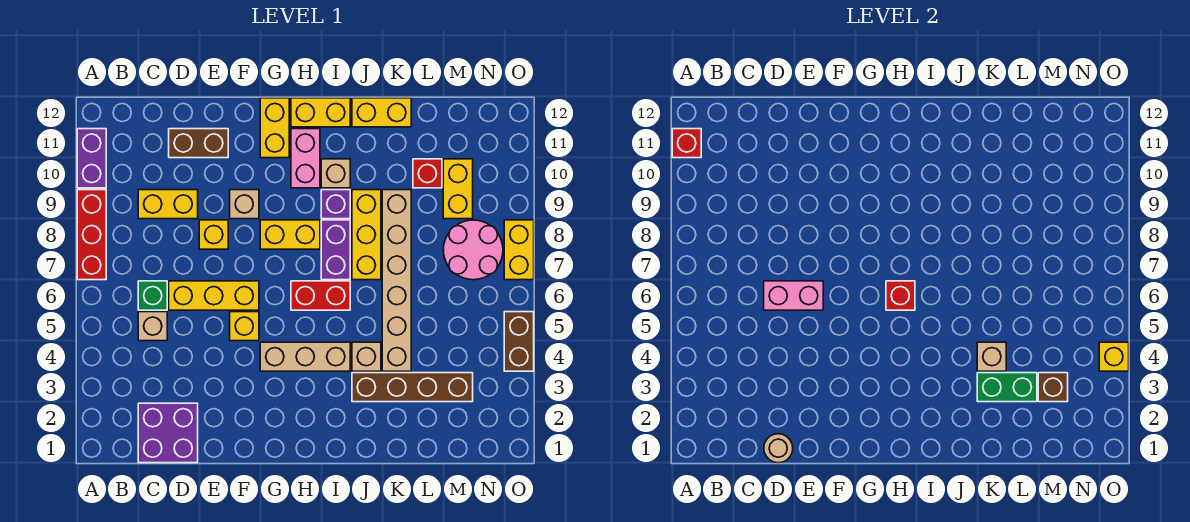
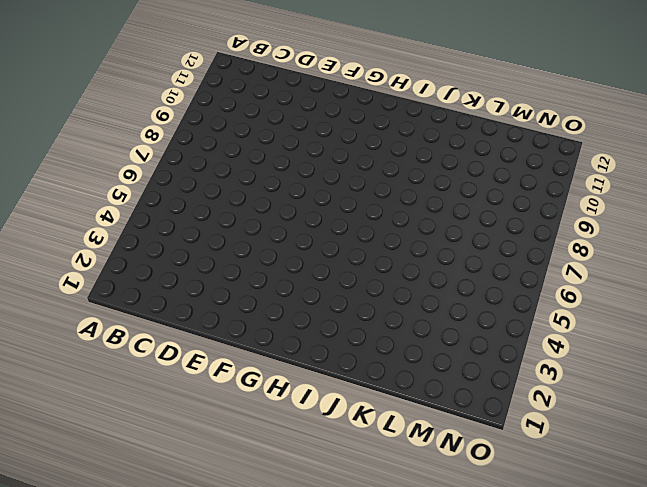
none -> red brick A7:A9 level 1
none -> purple brick A10:A11 level 1
none -> purple brick C1:D2 level 1
none -> tan brick C5 level 1

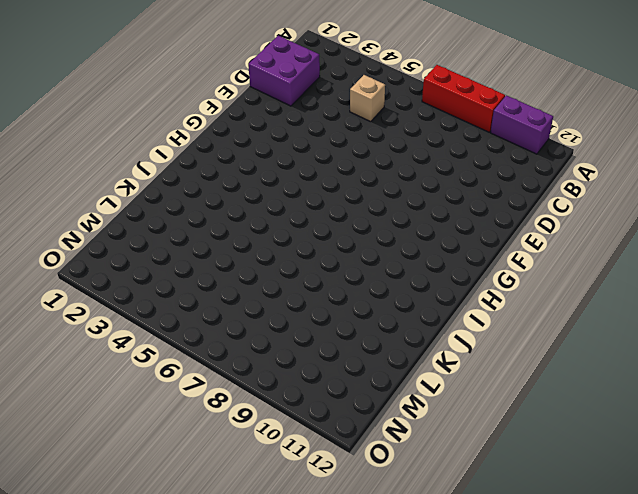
none -> green brick C6 level 1
none -> yellow brick C9:D9 level 1
none -> yellow brick D6:F6 level 1
none -> brown brick D11:E11 level 1

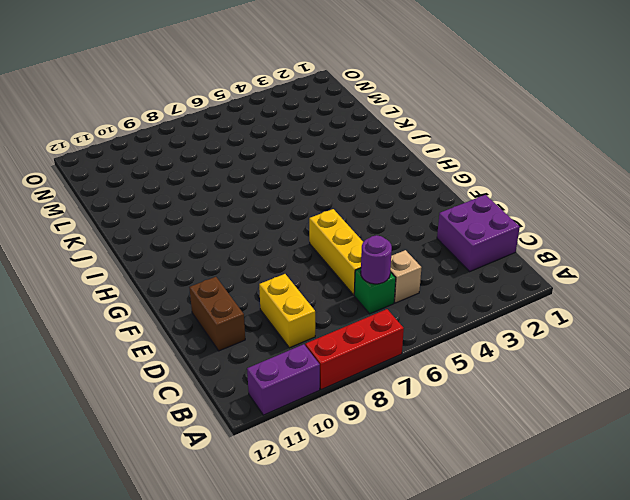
purple round brick C6 level 2 -> none
none -> yellow brick E8 level 1
none -> yellow brick F5 level 1
none -> tan brick F9 level 1
none -> tan brick G4:I4 level 1

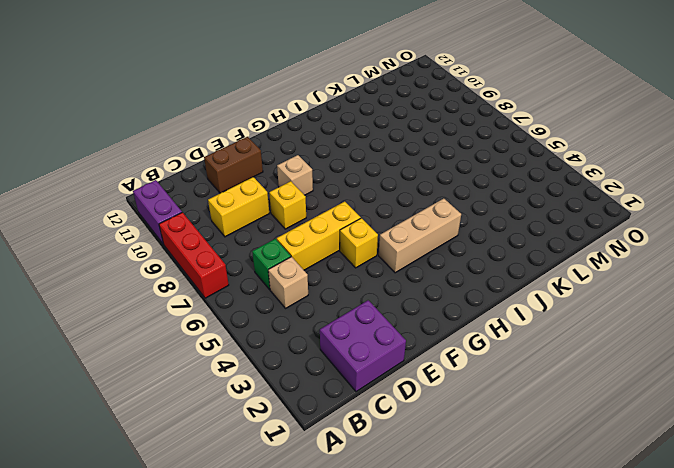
none -> yellow brick G8:H8 level 1
none -> yellow brick G11:G12 level 1
none -> red brick H6:I6 level 1
none -> pink brick H10:H11 level 1

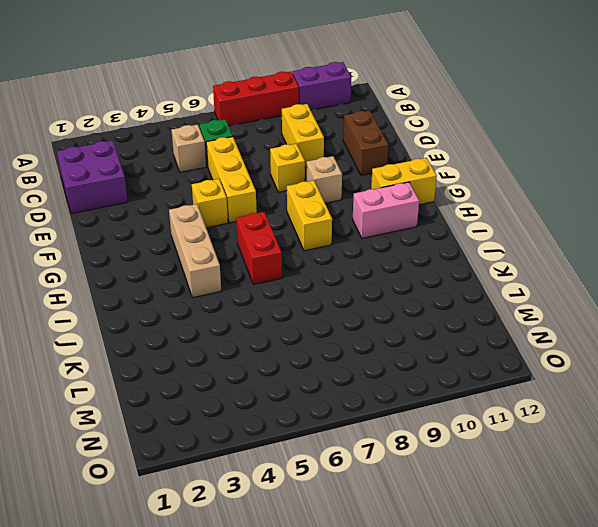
none -> yellow brick H12:I12 level 1
none -> purple brick I7:I8 level 1
none -> purple brick I9 level 1
none -> tan brick I10 level 1

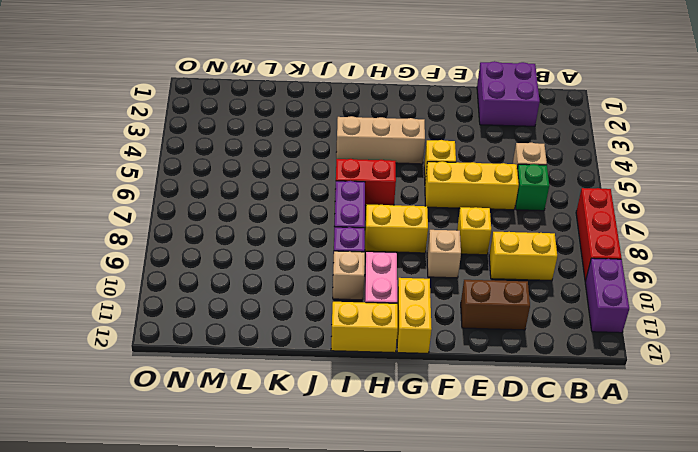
none -> brown brick J3:M3 level 1
none -> tan brick J4 level 1
none -> yellow brick J7:J9 level 1
none -> yellow brick J12:K12 level 1

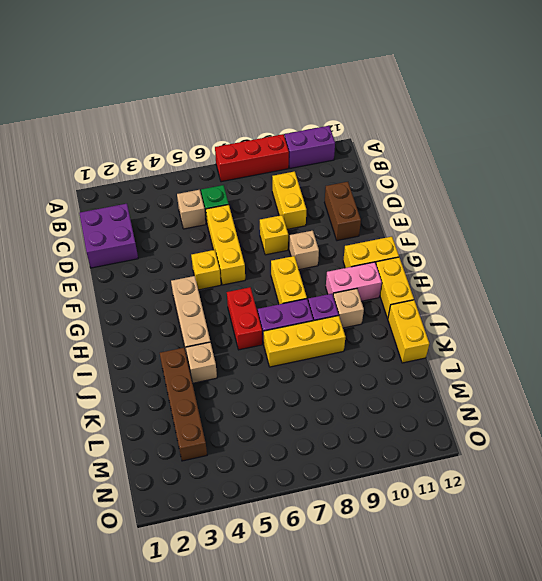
none -> tan brick K4:K9 level 1
none -> red brick L10 level 1
none -> pink round brick M7:N8 level 1
none -> yellow brick M9:M10 level 1

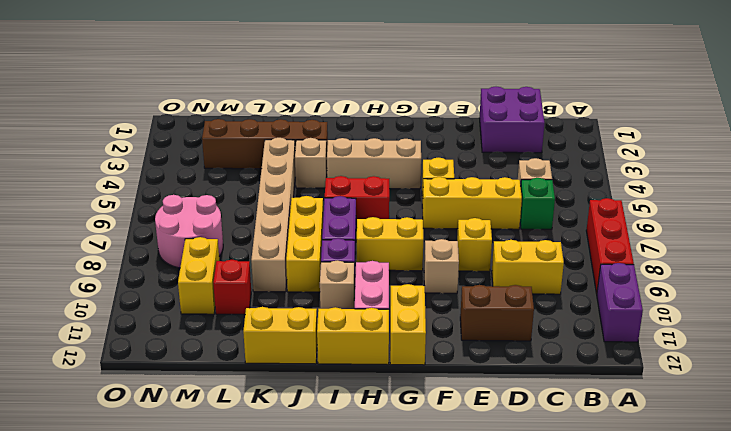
none -> brown brick O4:O5 level 1
none -> yellow brick O7:O8 level 1
none -> red brick A11 level 2
none -> tan round brick D1 level 2

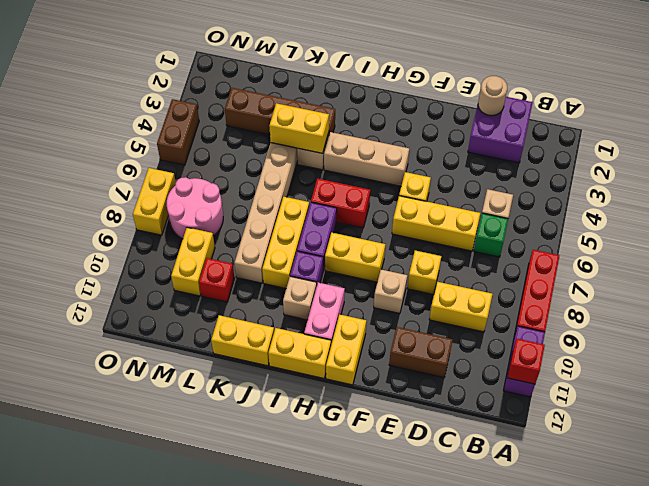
yellow brick J4:K4 level 2 -> tan brick K4 level 2
none -> pink brick D6:E6 level 2
none -> red brick H6 level 2
none -> green brick K3:L3 level 2
none -> brown brick M3 level 2

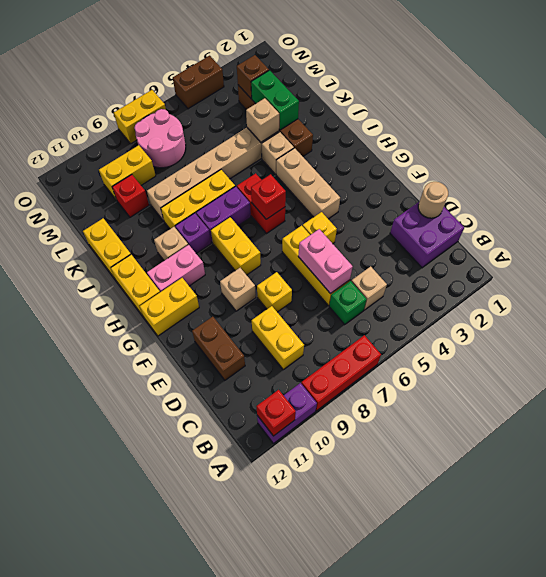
none -> yellow brick O4 level 2

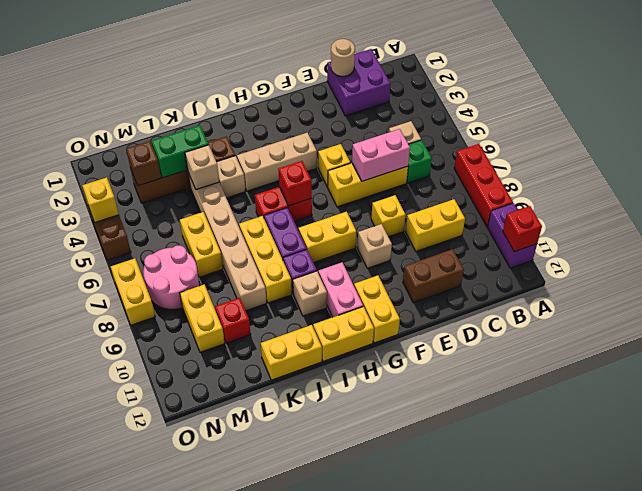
yellow brick L6:L7 level 1 -> none

